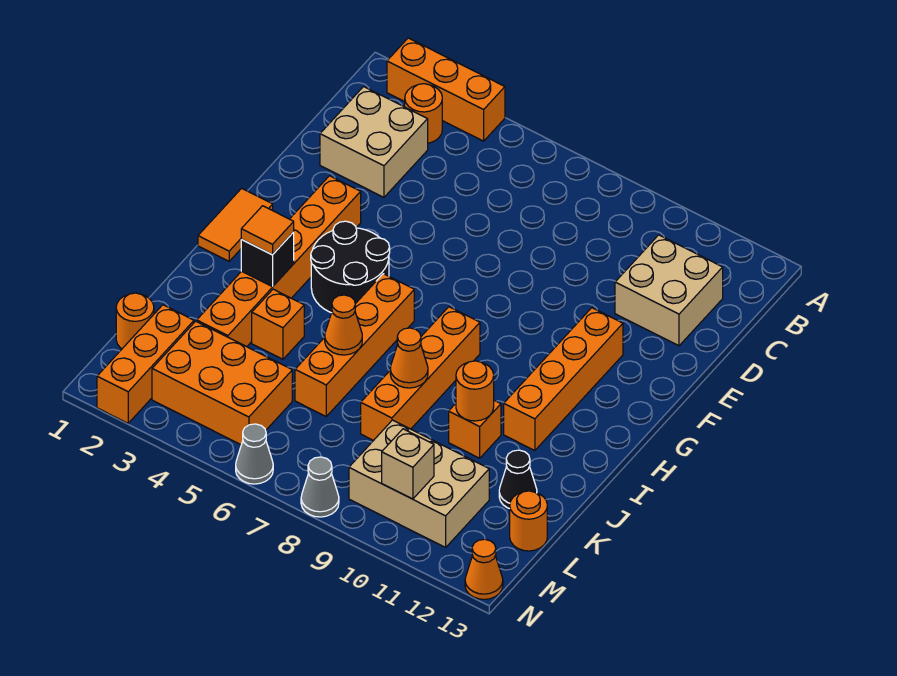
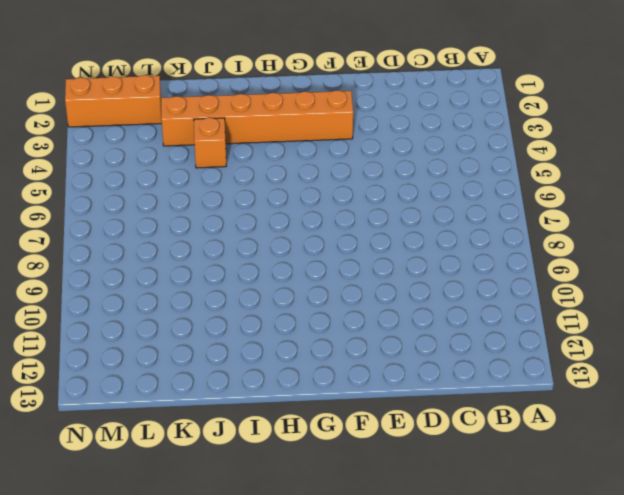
none -> orange brick A2:A4 level 1
none -> orange round brick B3 level 1
none -> tan brick C2:D3 level 1

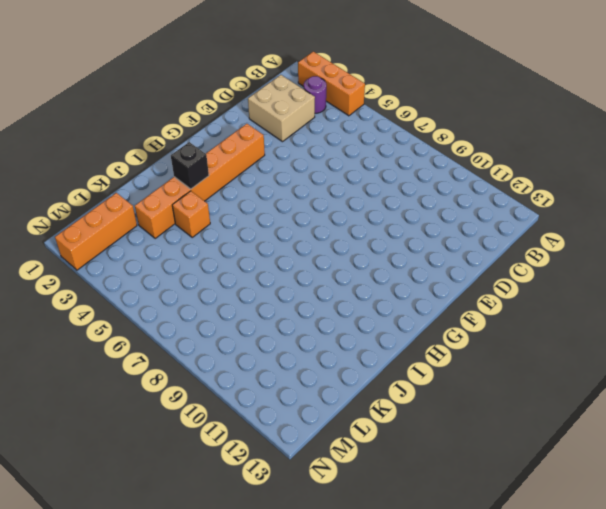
purple round brick B3 level 1 -> orange round brick B3 level 1
none -> tan brick C11:D12 level 1
none -> orange brick F11:I11 level 1
none -> orange tile G1:H1 level 1

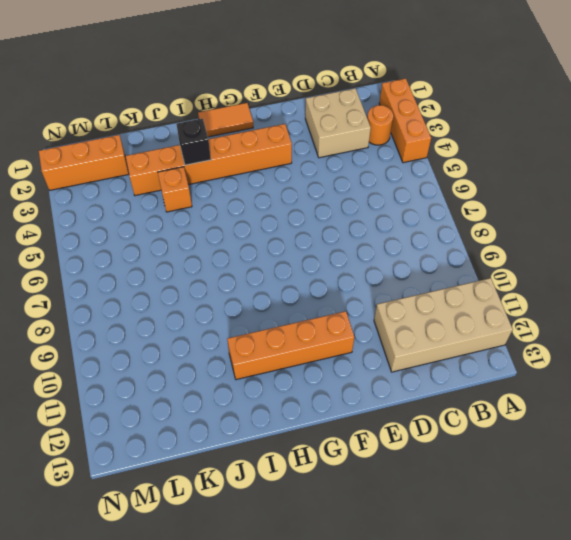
tan brick A11:D12 level 1 -> tan brick C11:D12 level 1
none -> black round brick G4:H5 level 1
none -> orange brick H6:K6 level 1
none -> orange brick H8:K8 level 1

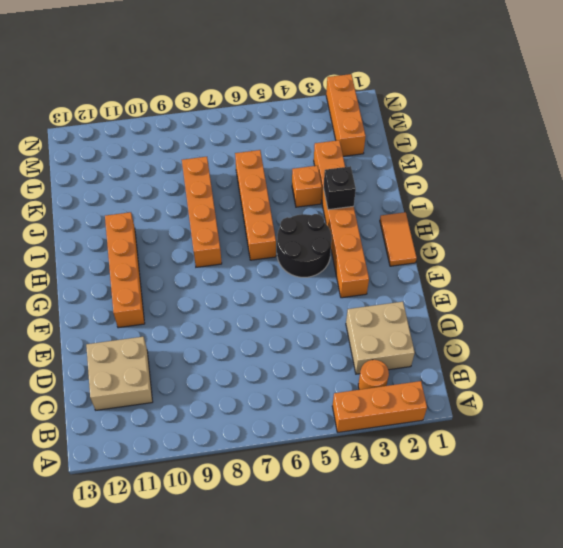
none -> orange brick J10 level 1
none -> black cone K12 level 1
none -> orange round brick L1 level 1

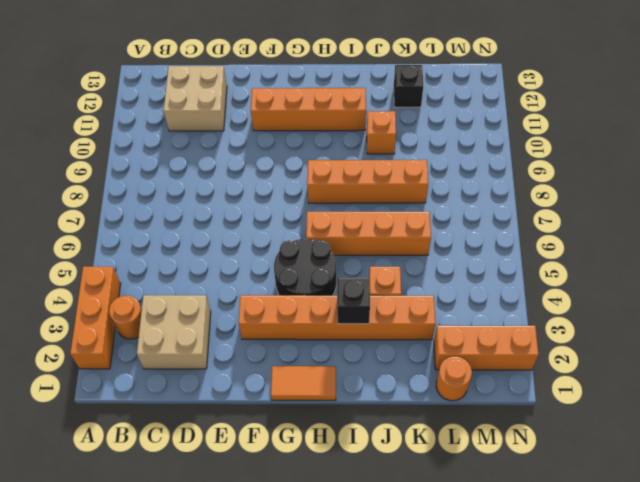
black brick K12 level 1 -> black cone K12 level 1
none -> orange brick L3:M5 level 1
none -> tan brick L9:M11 level 1
none -> orange round brick L13 level 1

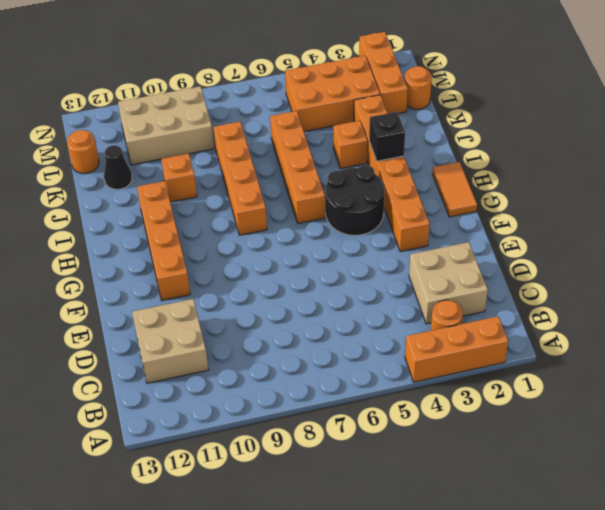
none -> grey cone N6 level 1
none -> grey cone N8 level 1
none -> orange cone N13 level 1

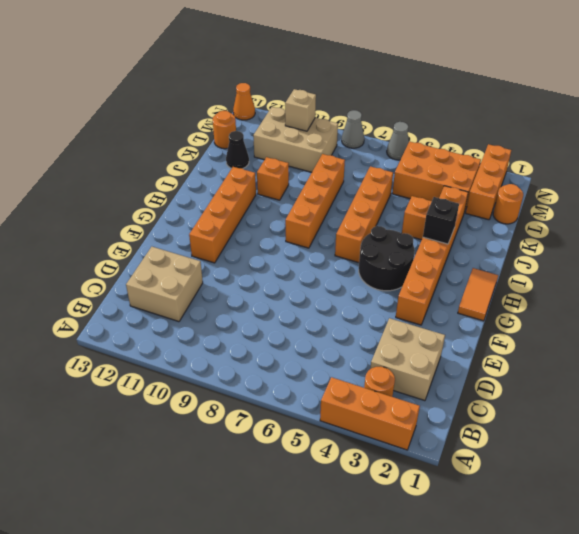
none -> orange cone J6 level 2
none -> orange cone J8 level 2
none -> orange round brick J10 level 2

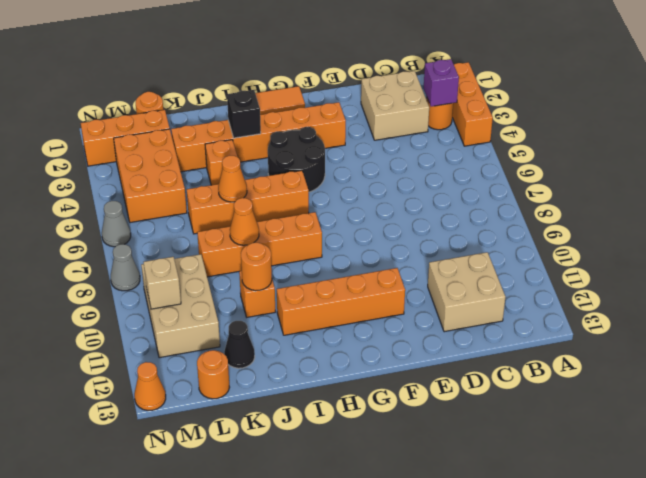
purple brick B3 level 2 -> none
none -> orange tile I3 level 3

